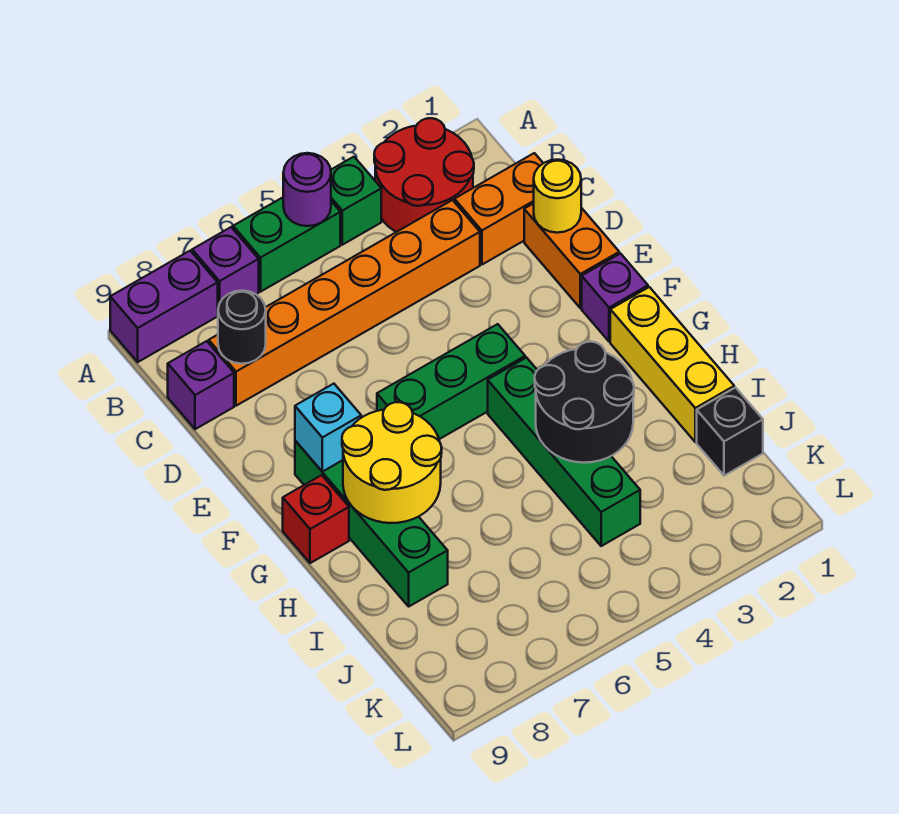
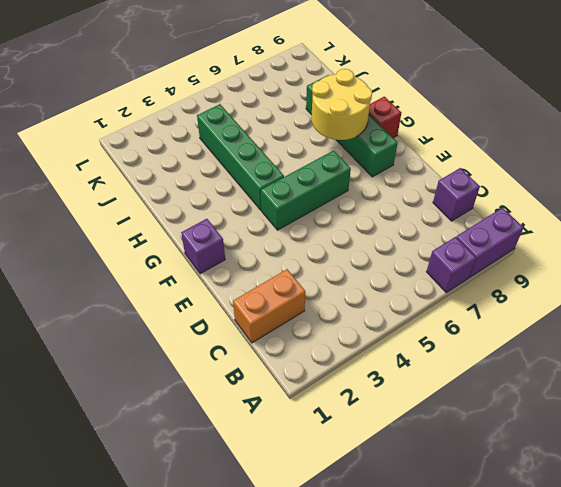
none -> red round brick A2:B3 level 1
none -> green brick A4 level 1
none -> green brick A5:A6 level 1

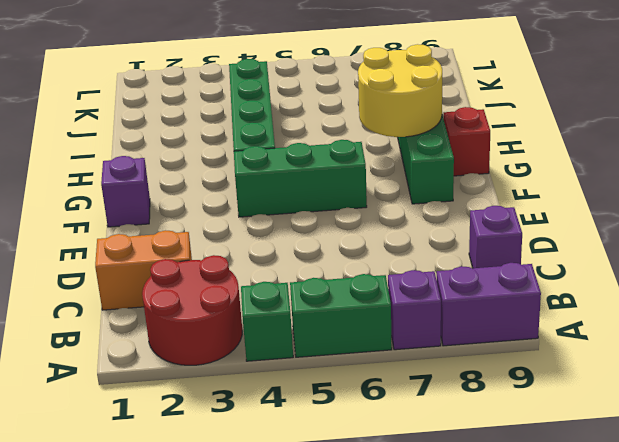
none -> orange brick C3:C8 level 1
none -> orange brick D1:E1 level 1
none -> yellow brick G1:I1 level 1

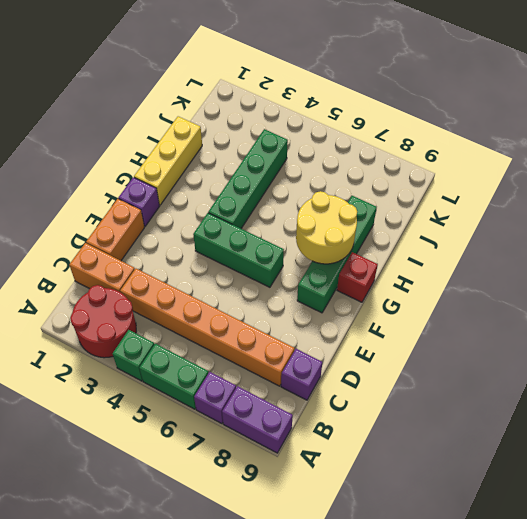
none -> black brick J1 level 1
none -> purple round brick A5 level 2
none -> black round brick C8 level 2

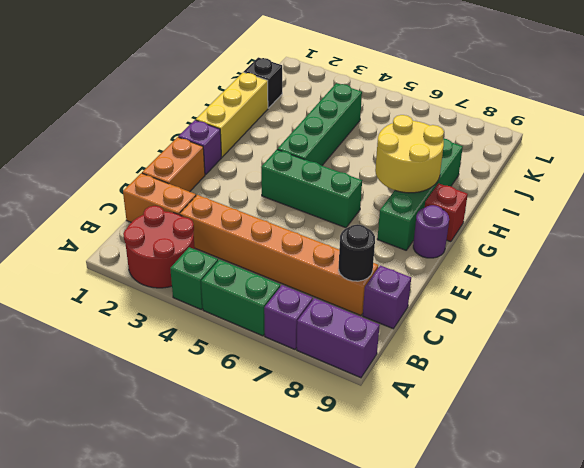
purple round brick F9 level 1 -> purple round brick A5 level 2
none -> yellow round brick D1 level 2
none -> cyan brick F8 level 2
none -> black round brick H3:I4 level 2

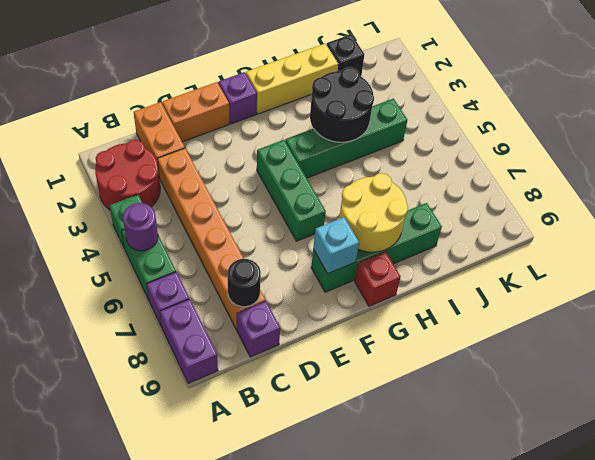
none -> yellow round brick D1 level 2

